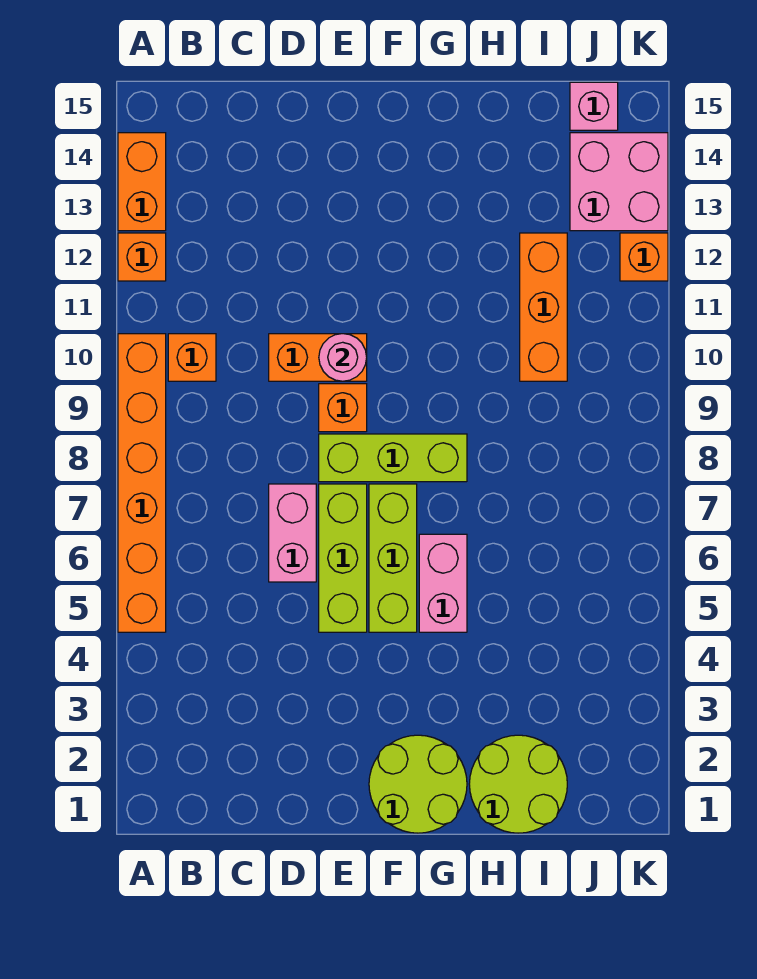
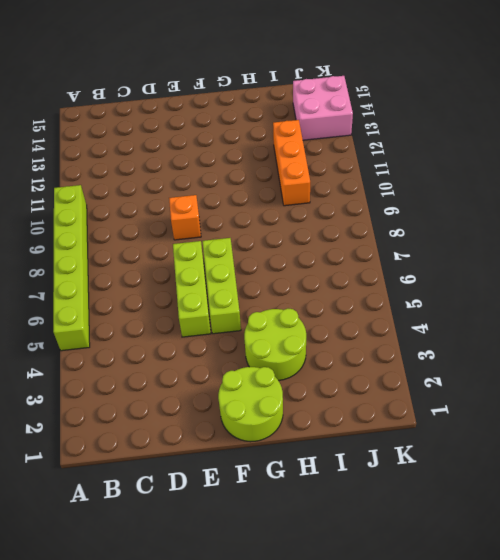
lime brick A5:A10 level 1 -> orange brick A5:A10 level 1
lime round brick G3:H4 level 1 -> lime round brick H1:I2 level 1
none -> orange brick A12 level 1
none -> orange brick A13:A14 level 1
none -> orange brick B10 level 1

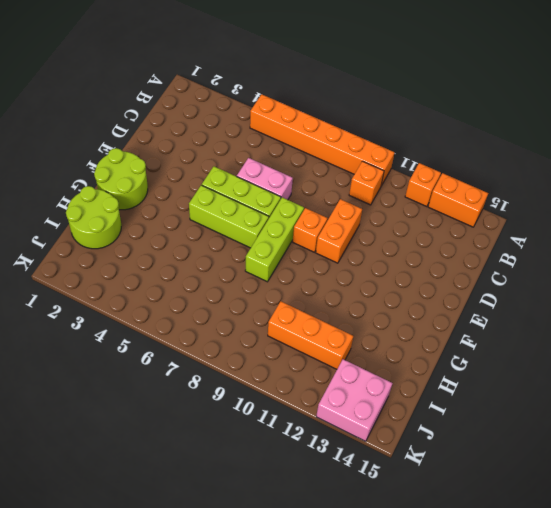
none -> pink brick G5:G6 level 1
none -> pink brick J15 level 1
none -> orange brick K12 level 1

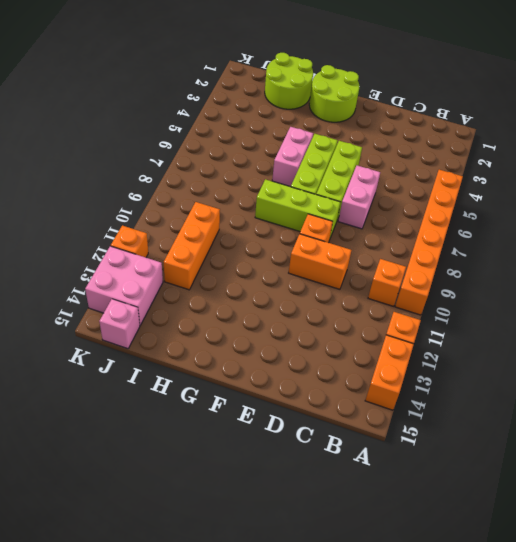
none -> pink round brick E10 level 2

